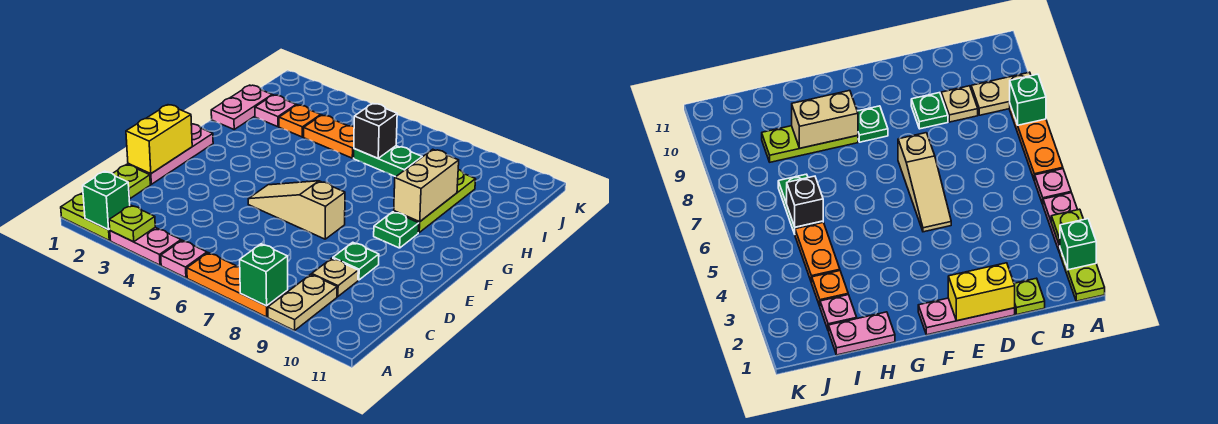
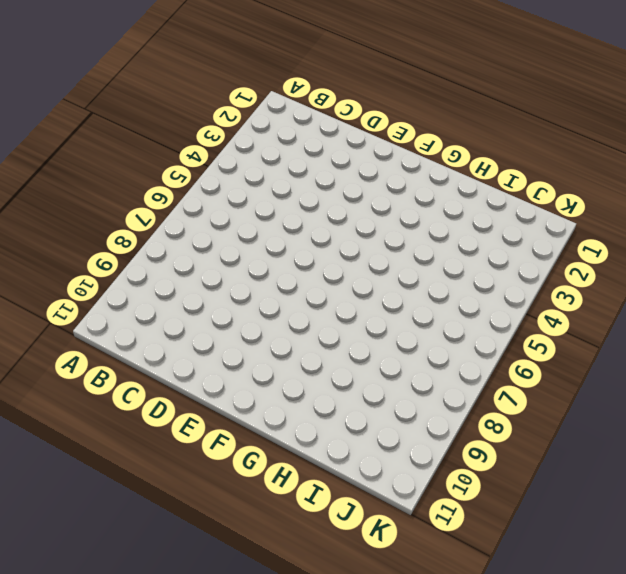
none -> lime plate A1:A2 level 1
none -> pink plate A3:A4 level 1
none -> pink plate A5 level 1

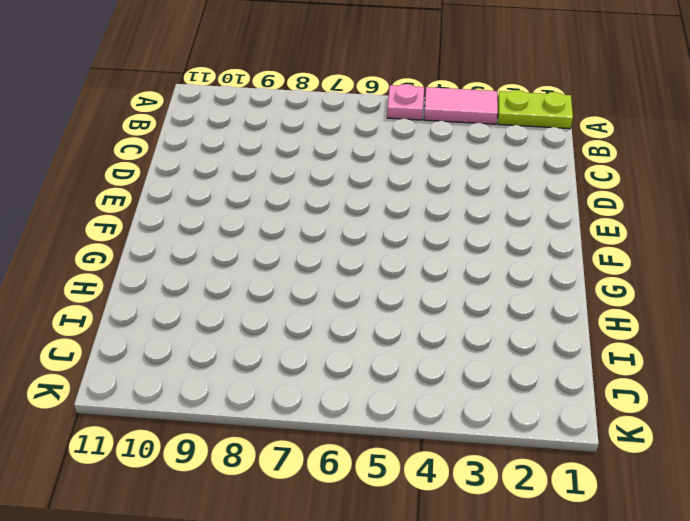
pink tile A3:A4 level 1 -> pink plate A3:A4 level 1
none -> orange plate A6:A8 level 1
none -> tan plate A9:B9 level 1
none -> lime plate C1 level 1

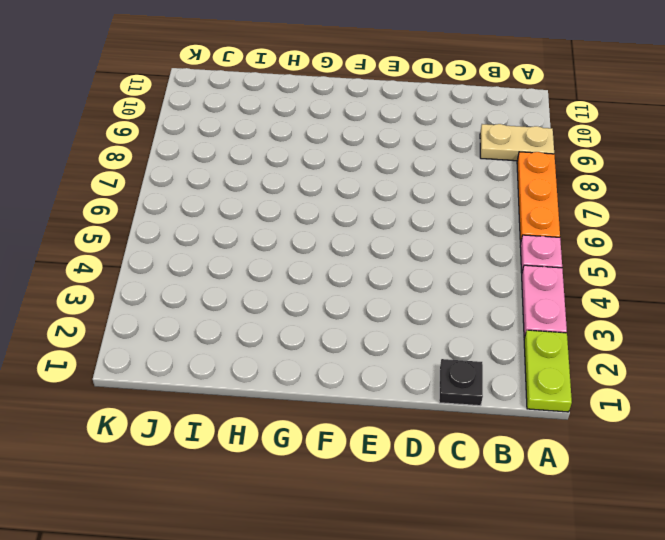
black plate C1 level 1 -> lime plate C1 level 1
none -> tan plate C9 level 1
none -> pink plate D1:F1 level 1
none -> green plate D9 level 1

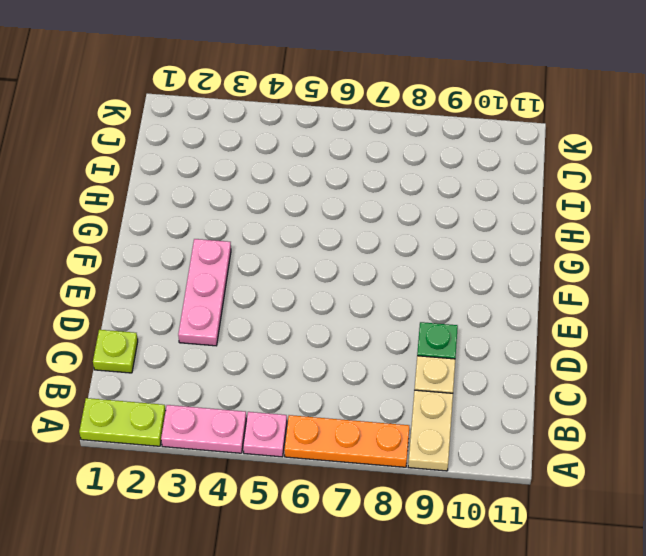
pink plate D3:F3 level 1 -> pink plate D1:F1 level 1
none -> tan slope E5:E7 level 1 top 7
none -> green plate F9 level 1
none -> lime plate G9:I9 level 1

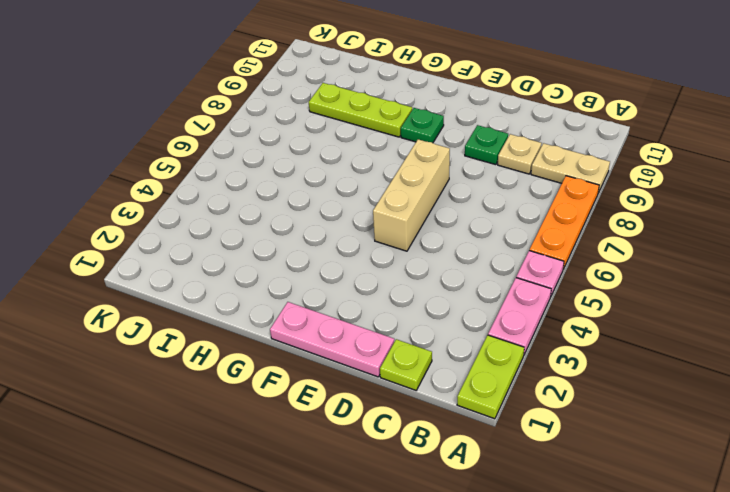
tan brick E5:E7 level 1 -> tan slope E5:E7 level 1 top 7
none -> pink plate H1:I1 level 1
none -> pink plate I2 level 1
none -> orange plate I3 level 1

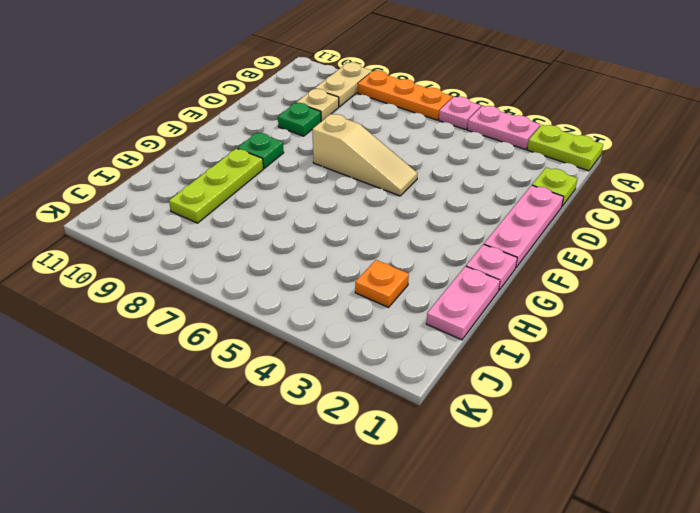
pink plate G1 level 1 -> pink plate I2 level 1
none -> orange plate I4:I5 level 1
none -> green plate I6:I7 level 1
none -> green brick A2 level 2

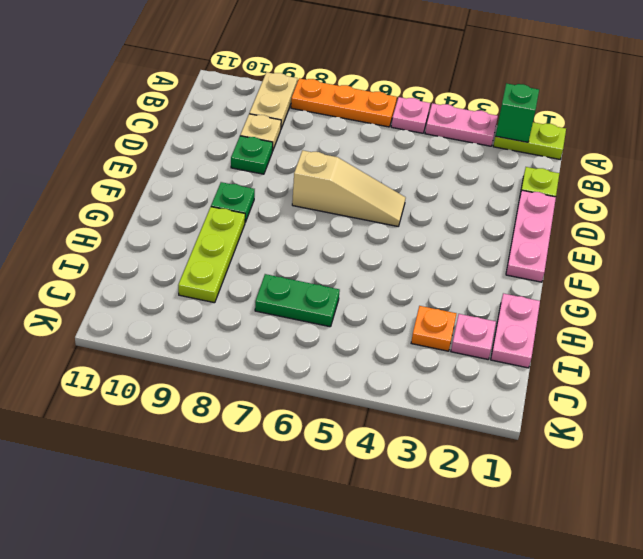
none -> orange plate I4:I5 level 1
none -> lime plate A3 level 2
none -> green brick A8 level 2

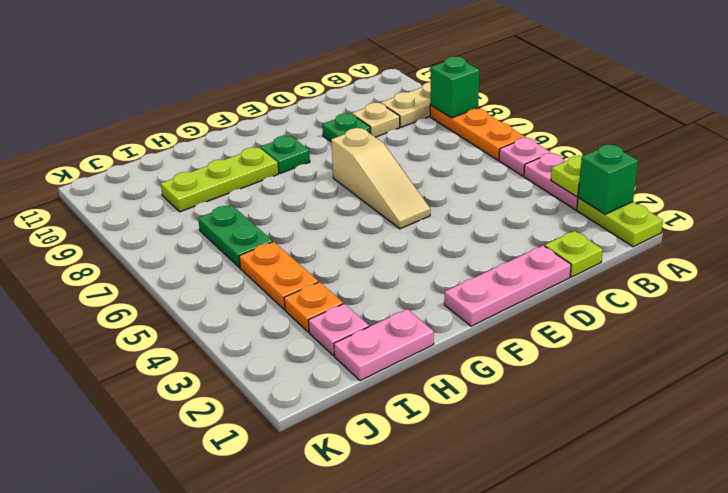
none -> yellow brick D1:E1 level 2
none -> tan brick G9:H9 level 2
none -> black brick I6 level 2

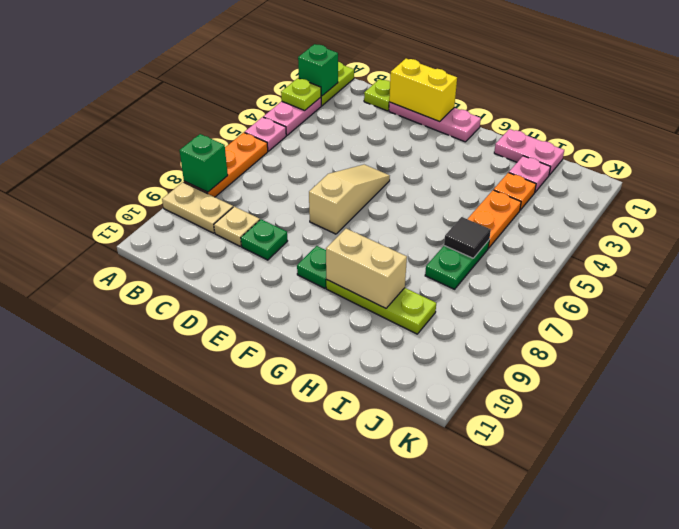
black tile I6 level 2 -> black brick I6 level 2

